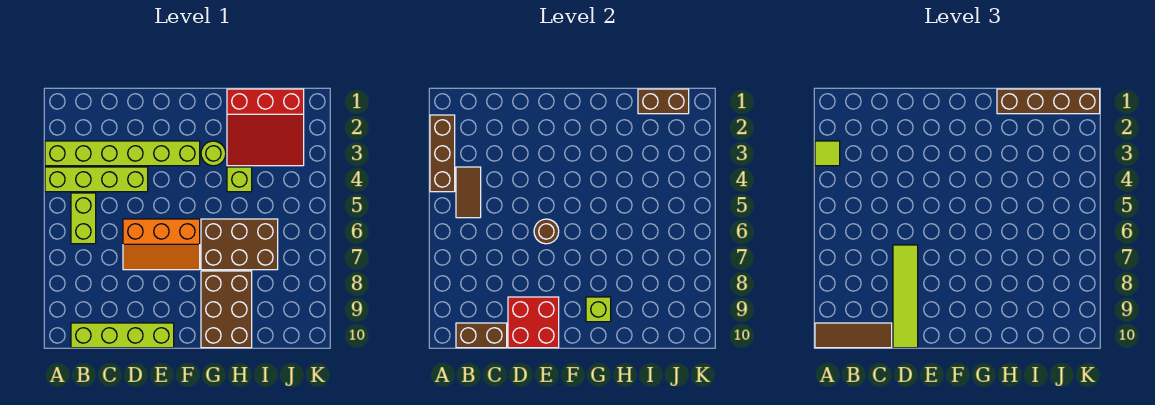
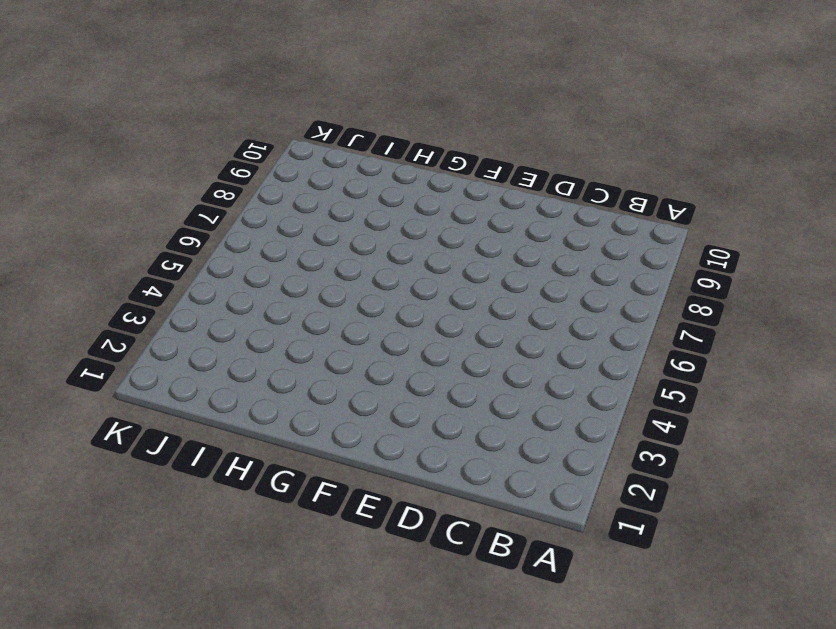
none -> lime brick A3:F3 level 1
none -> lime brick A4:D4 level 1
none -> lime brick B5:B6 level 1

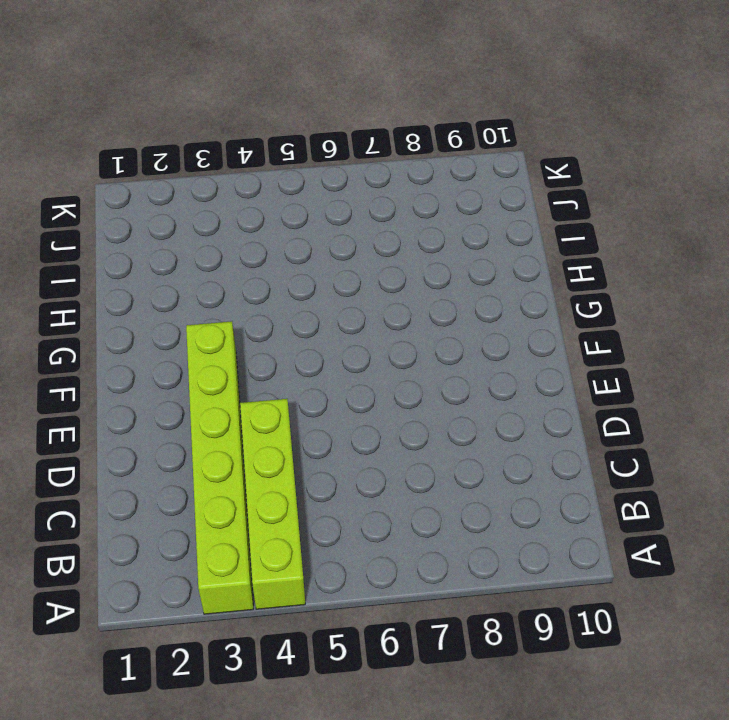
none -> lime brick B5:B6 level 1
none -> lime brick B10:E10 level 1
none -> orange slope D6:F7 level 1 top 6

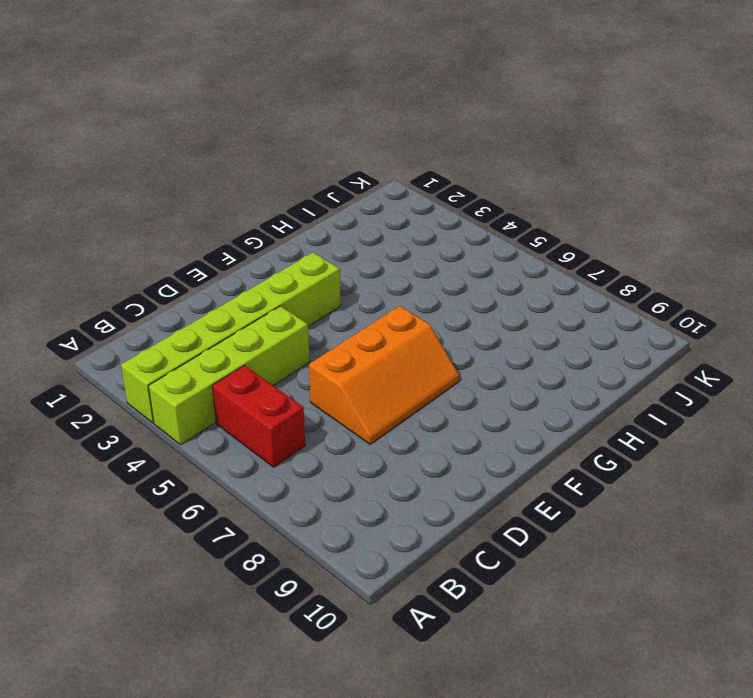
red brick B5:B6 level 1 -> lime brick B5:B6 level 1
none -> lime brick B10:E10 level 1
none -> lime round brick G3 level 1
none -> brown brick G6:I7 level 1

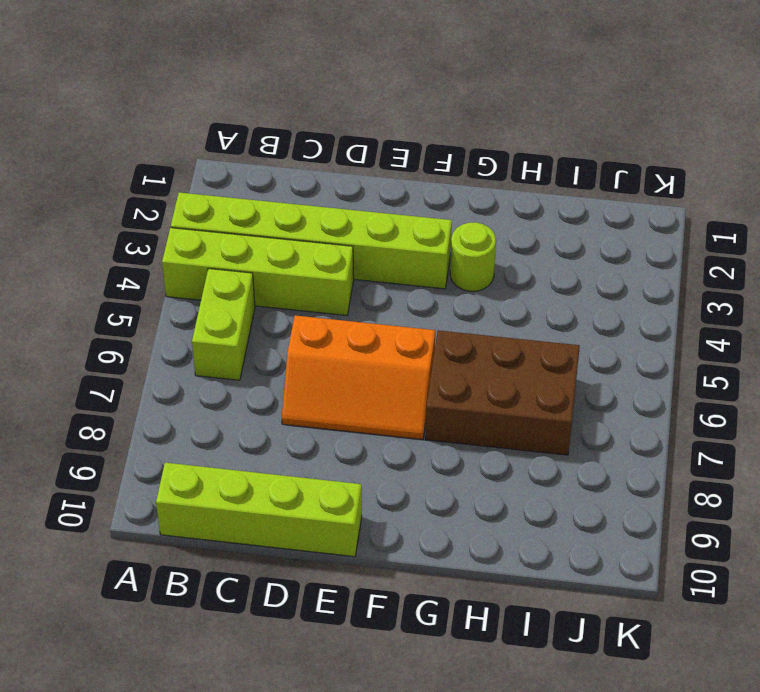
none -> brown brick G8:H10 level 1
none -> red slope H1:J3 level 1 top 1
none -> lime brick H4 level 1

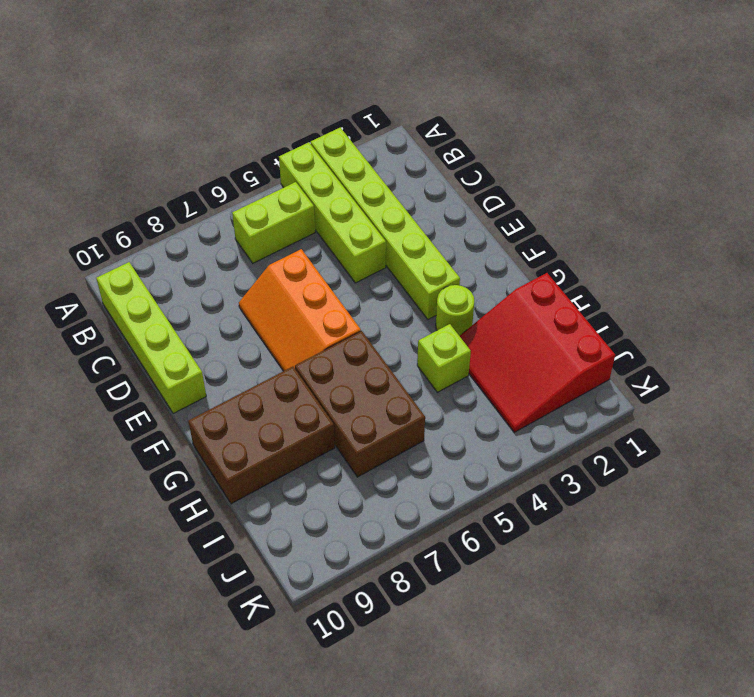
none -> brown brick A2:A4 level 2
none -> brown tile B4:B5 level 2
none -> brown brick B10:C10 level 2

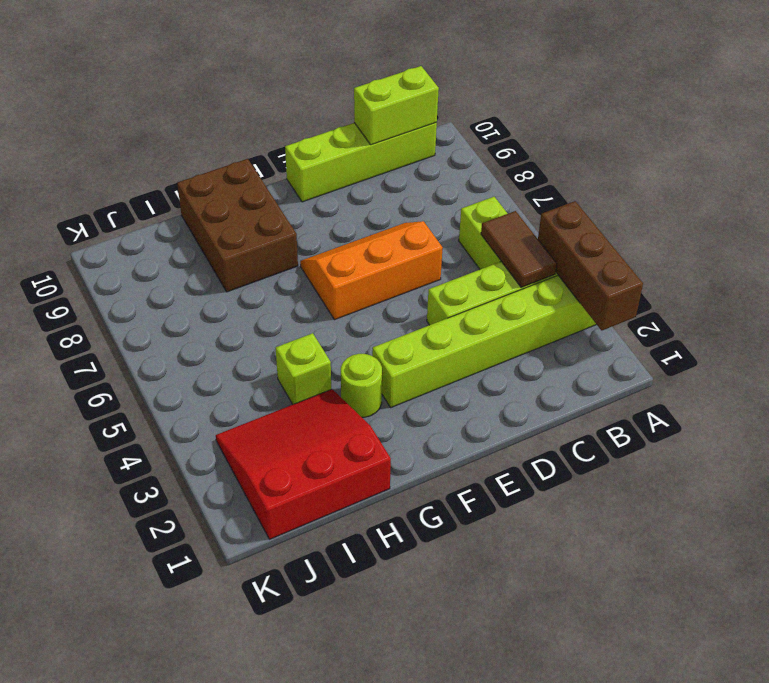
lime brick B10:C10 level 2 -> brown brick B10:C10 level 2
none -> brown brick G6:I7 level 1
none -> red brick D9:E10 level 2
none -> brown round brick E6 level 2

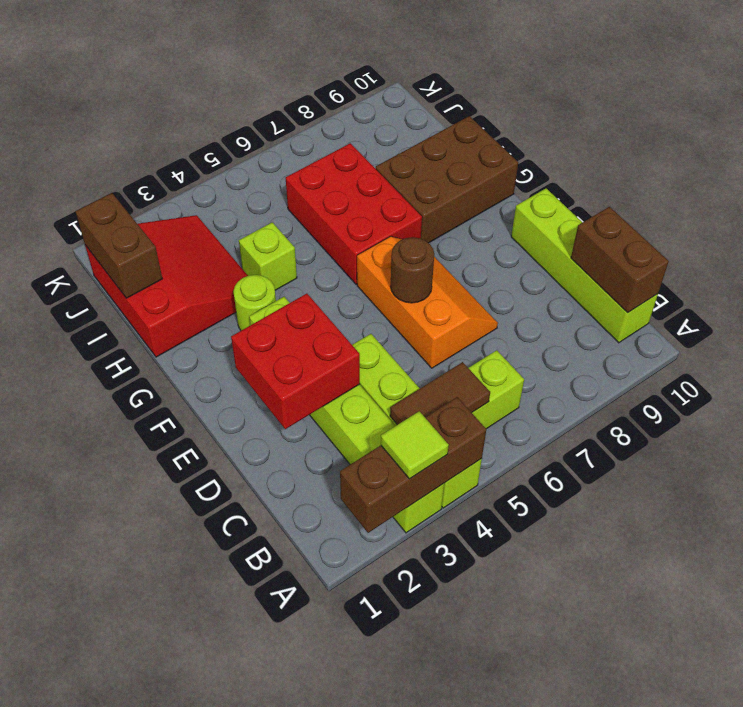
red brick D2:E3 level 2 -> red brick D9:E10 level 2
red brick G6:I7 level 1 -> brown brick G6:I7 level 1
none -> lime brick G9 level 2
none -> brown tile A10:C10 level 3
none -> lime tile D7:D10 level 3

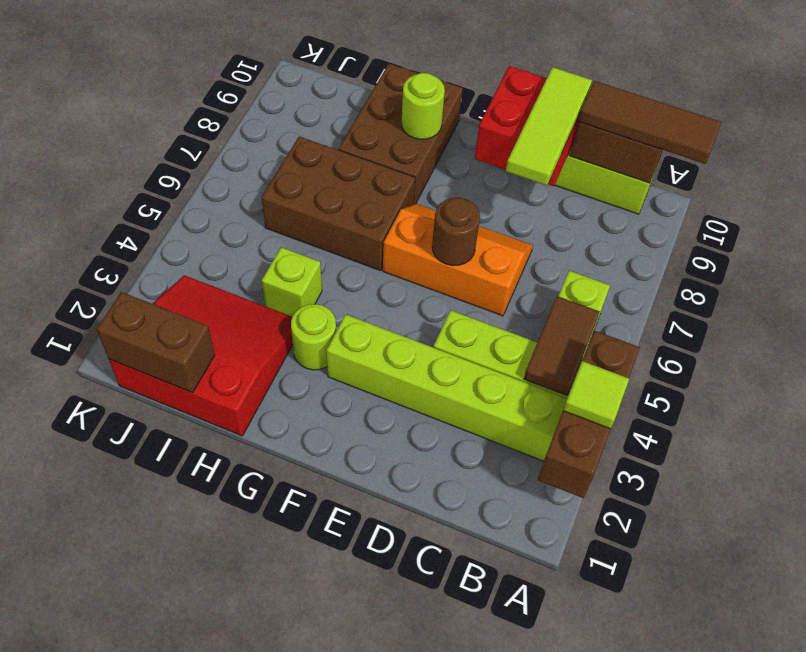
lime tile D8:D10 level 3 -> lime tile D7:D10 level 3
lime round brick G9 level 2 -> lime brick G9 level 2
none -> brown brick H1:K1 level 3

